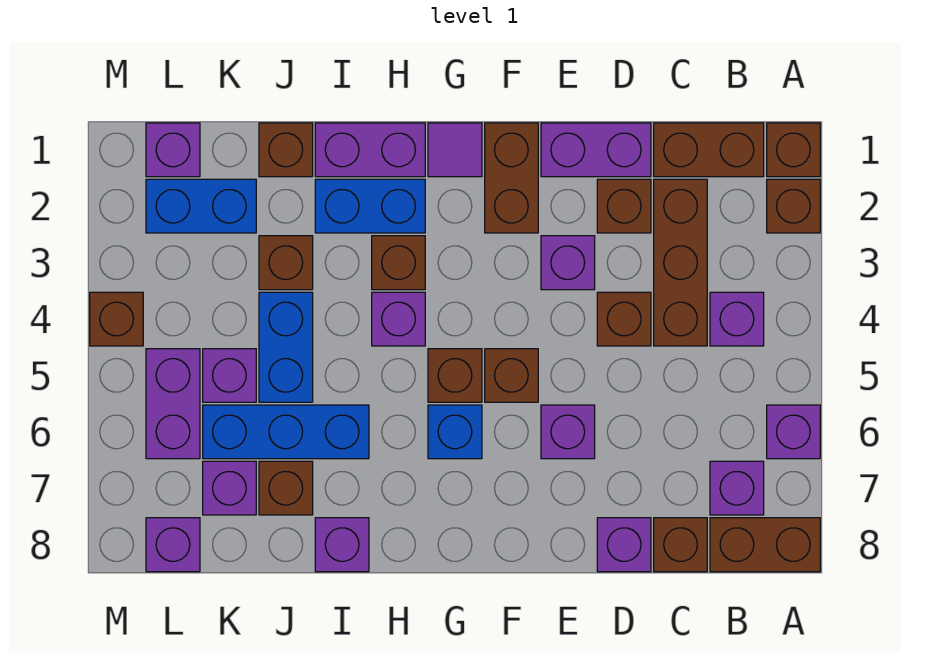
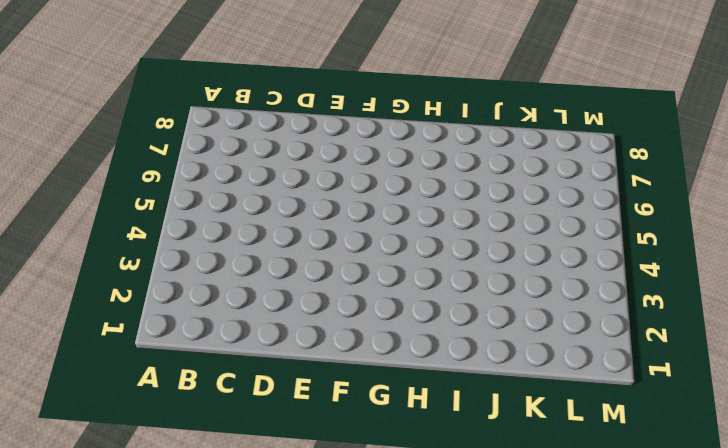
none -> brown brick A1 level 1
none -> brown brick A2 level 1
none -> purple brick A6 level 1
none -> brown brick A8:B8 level 1

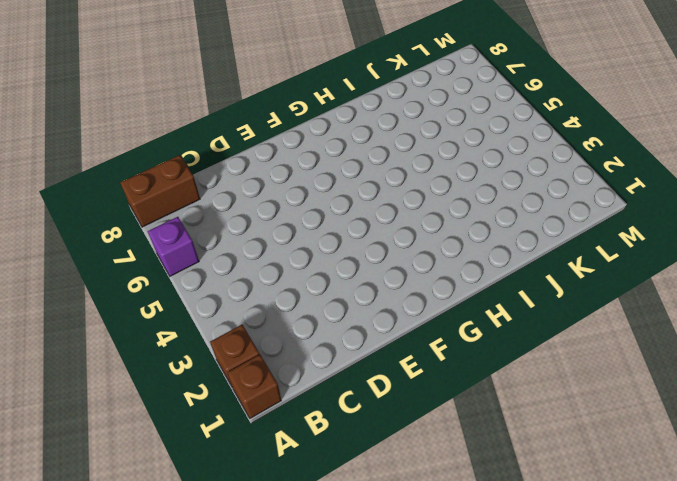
none -> brown brick B1:C1 level 1
none -> purple brick B4 level 1
none -> purple brick B7 level 1
none -> brown brick C2:C4 level 1

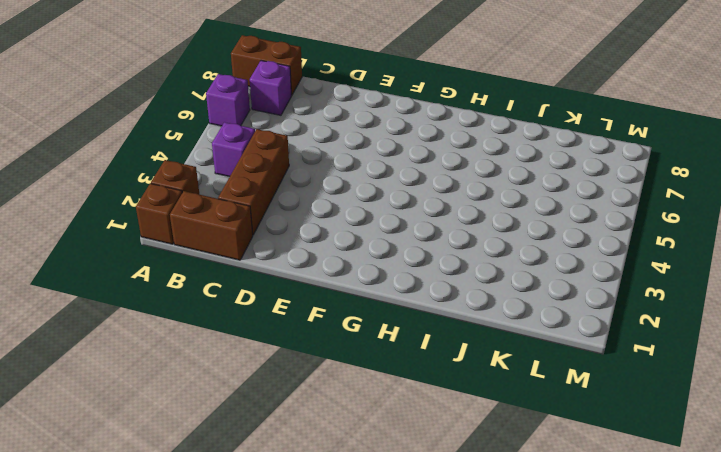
none -> brown brick C8 level 1
none -> purple brick D1:E1 level 1
none -> brown brick D2 level 1
none -> brown brick D4 level 1

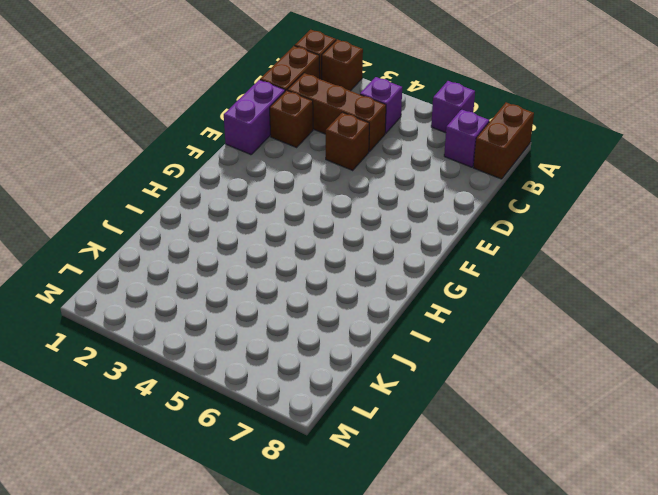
none -> brown brick C8 level 1
none -> purple brick D8 level 1
none -> purple brick E3 level 1
none -> purple brick E6 level 1

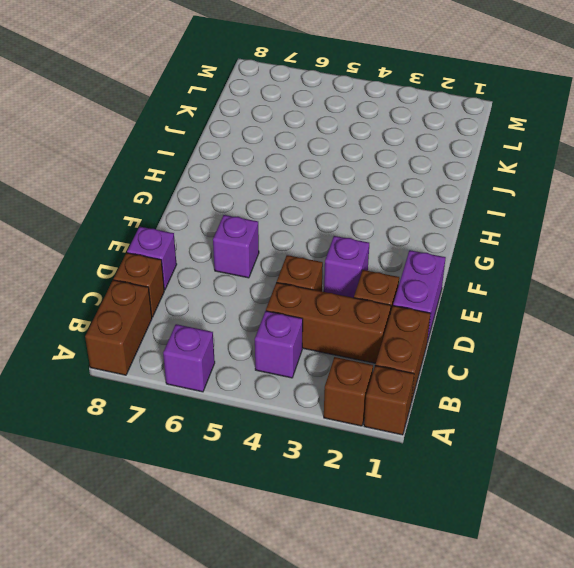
none -> purple brick B7 level 1
none -> brown brick F1:F2 level 1
none -> brown brick F5 level 1
none -> purple tile G1 level 1

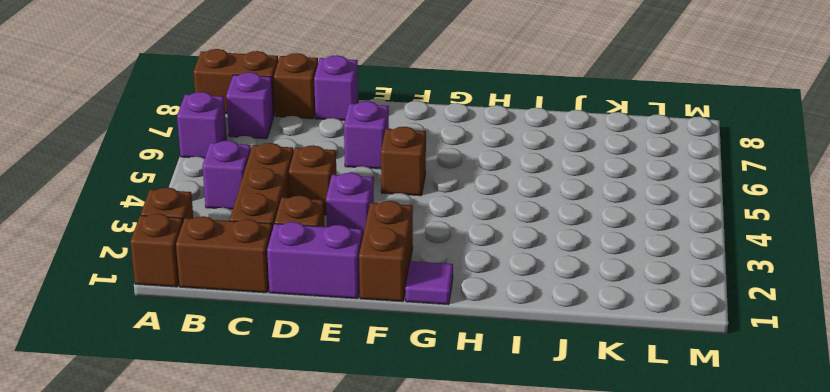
none -> brown brick G5 level 1
none -> blue brick G6 level 1
none -> purple brick H1:I1 level 1
none -> blue brick H2:I2 level 1

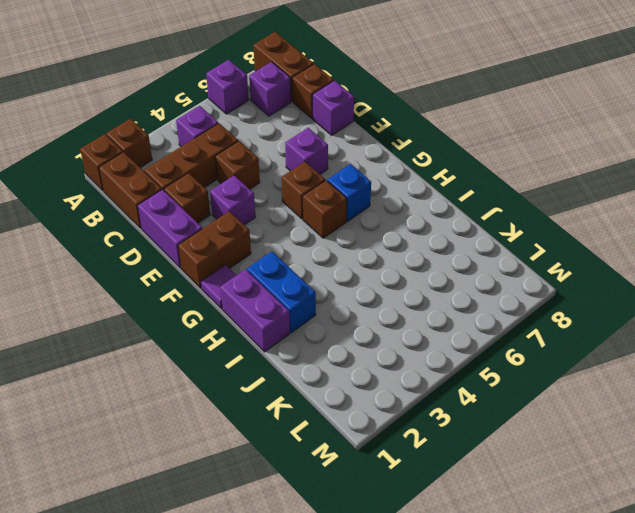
none -> brown brick H3 level 1
none -> purple brick H4 level 1
none -> blue brick I6:K6 level 1
none -> purple brick I8 level 1

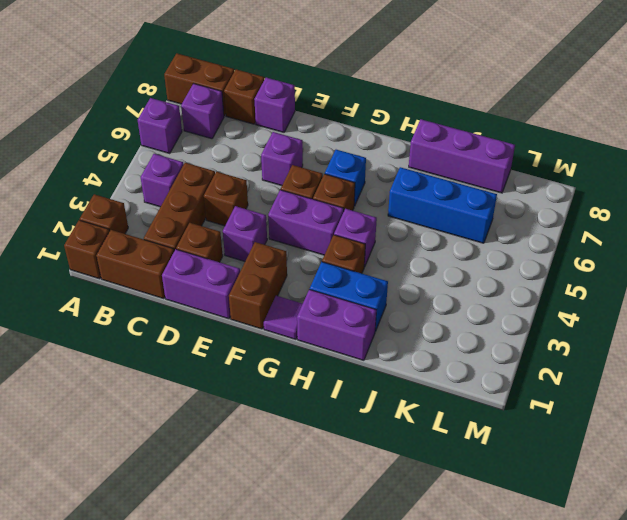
purple brick F4:G4 level 1 -> purple brick L5:L6 level 1
purple brick I8:K8 level 1 -> purple brick I8 level 1
none -> brown brick J1 level 1
none -> brown brick J3 level 1
none -> blue brick J4:J5 level 1
none -> brown brick J7 level 1

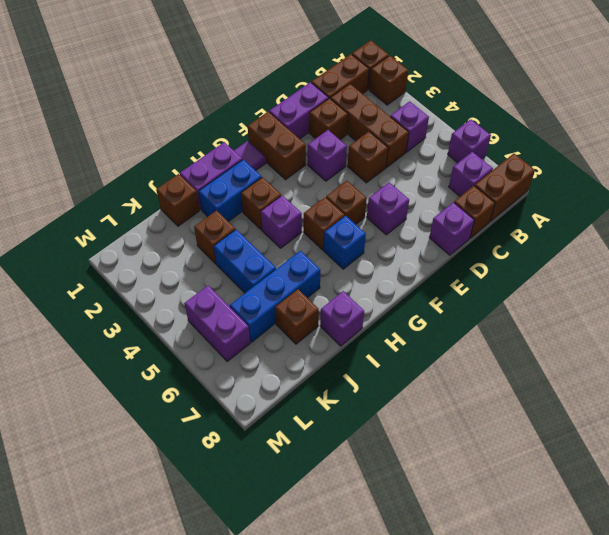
none -> blue brick K2:L2 level 1
none -> purple brick K5 level 1
none -> purple brick K7 level 1
none -> purple brick L1 level 1

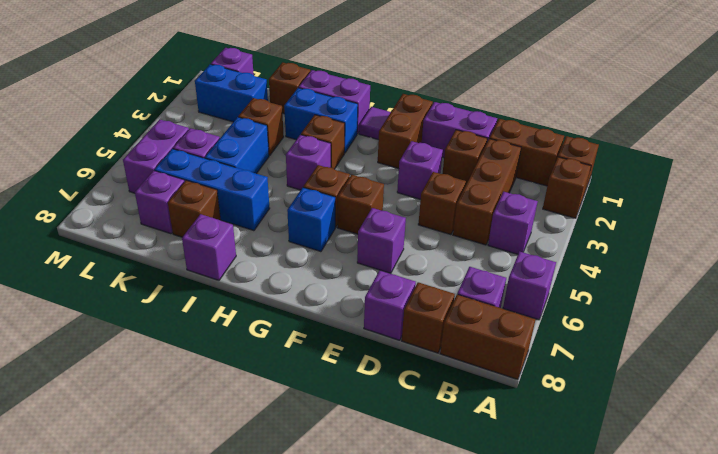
none -> purple brick L8 level 1
none -> brown brick M4 level 1

